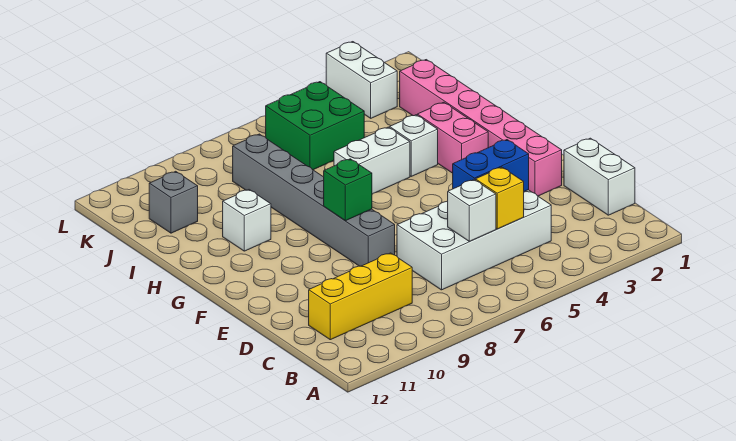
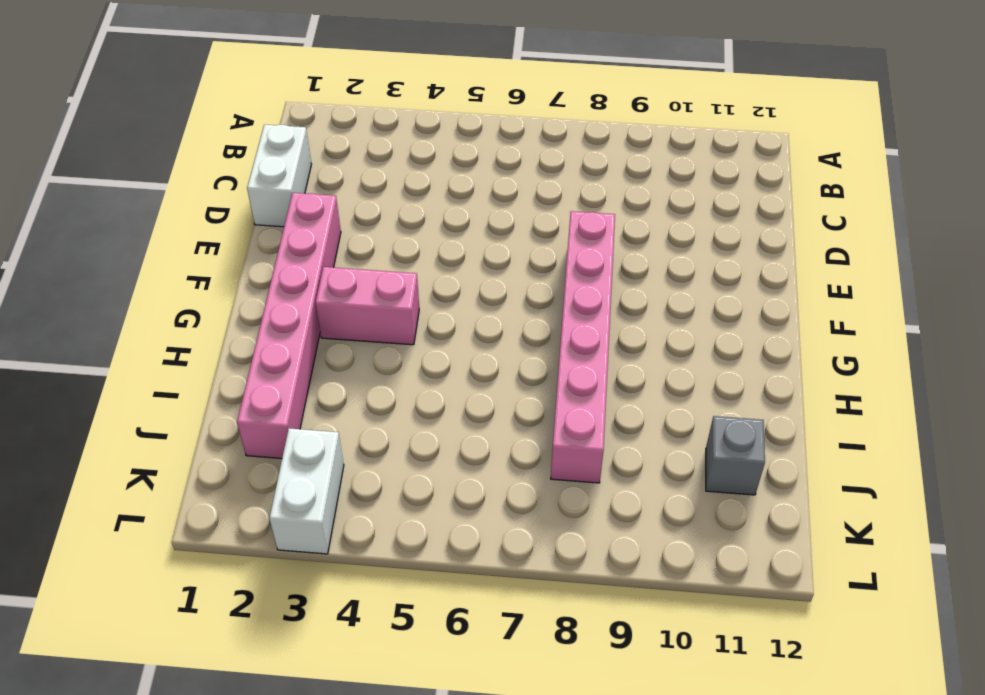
pink brick E8:J8 level 1 -> grey brick E8:J8 level 1
pink brick G3:G4 level 1 -> pink brick G3:H3 level 1
none -> white brick C4:D7 level 1
none -> yellow brick C9:C11 level 1
none -> white brick H4 level 1

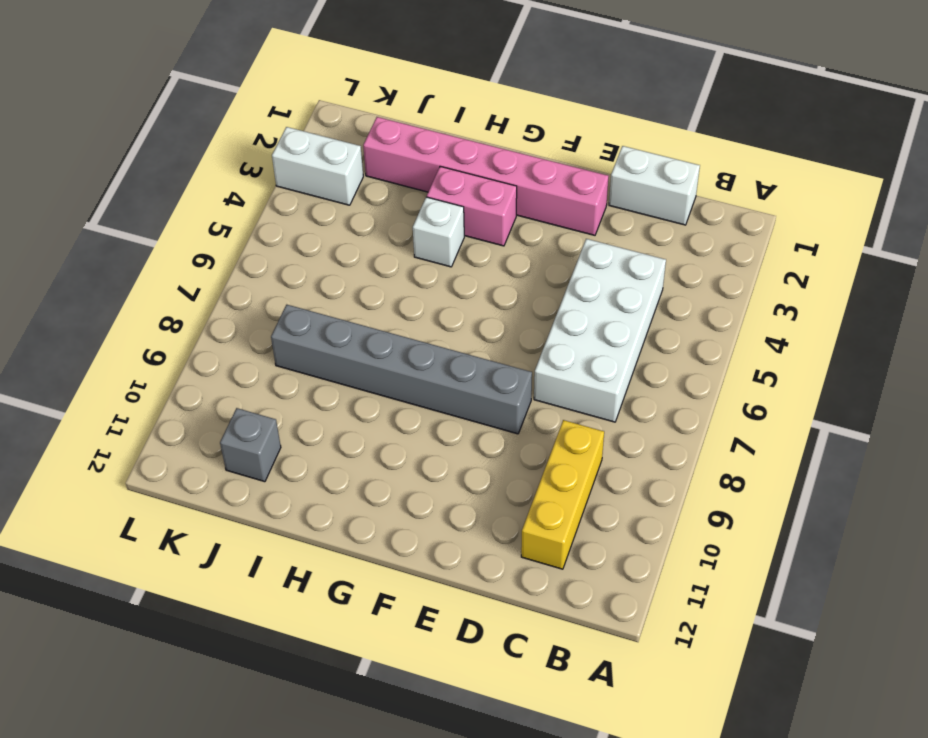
none -> white brick H5:H6 level 1
none -> white brick H10 level 1
none -> green brick J5:K6 level 1

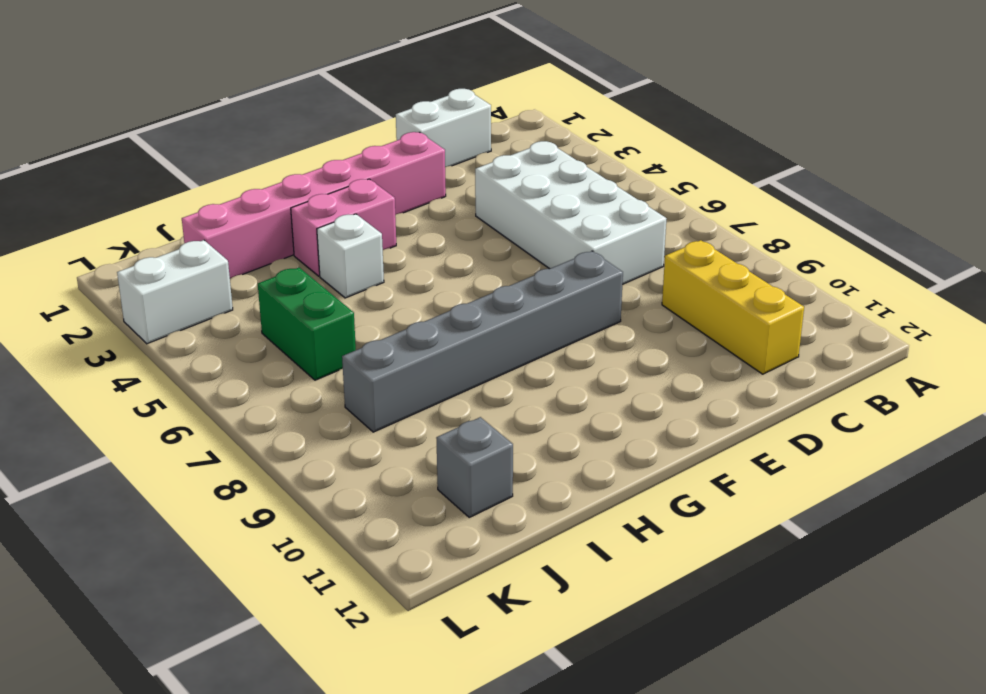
green brick J5:J6 level 1 -> green brick J5:K6 level 1
none -> white brick H5:H6 level 1
none -> white brick H10 level 1
none -> yellow brick C5 level 2

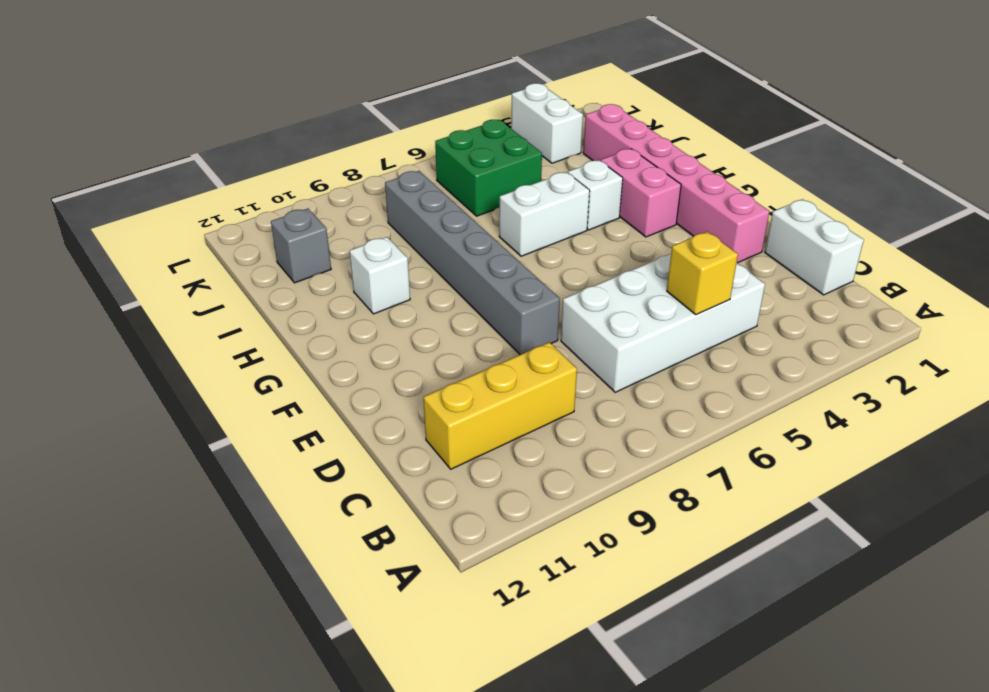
none -> white brick C6 level 2
none -> blue brick D4:D5 level 2
none -> green brick F8 level 2

